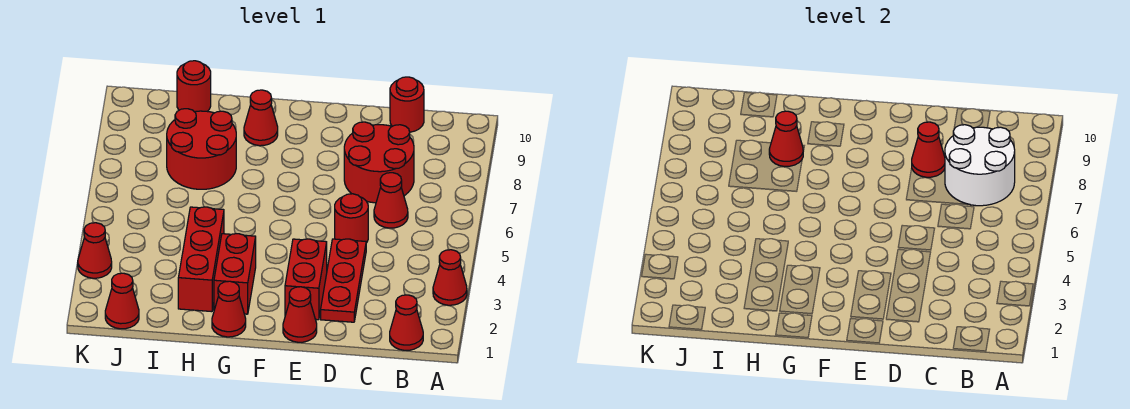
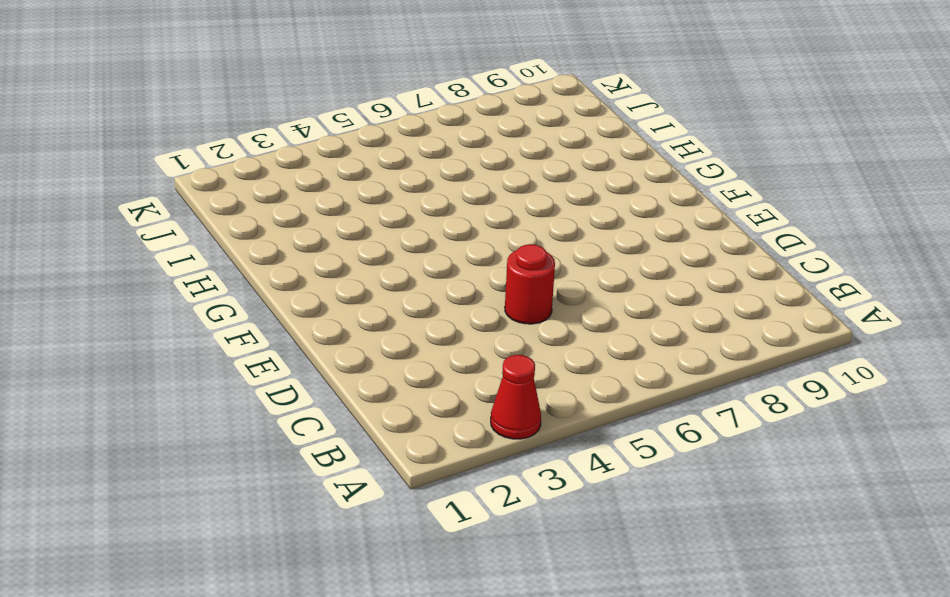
none -> red cone B1 level 1
none -> red cone C6 level 1
none -> red round brick C7:D8 level 1

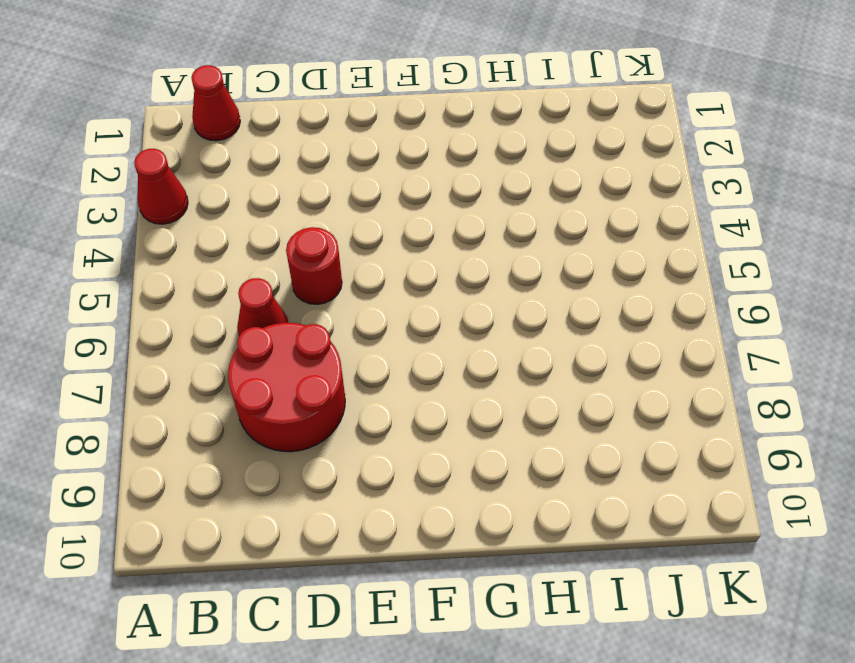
none -> red round brick C10 level 1
none -> red plate D2:D4 level 1
none -> red cone E1 level 1

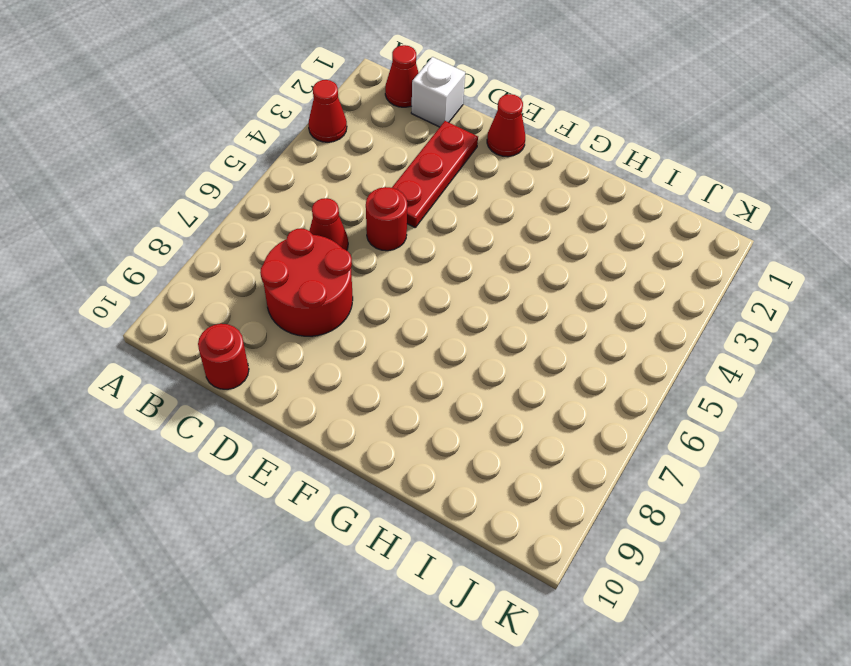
white brick C1 level 1 -> none
none -> red brick E2:E3 level 1
none -> red cone G1 level 1
none -> red brick G2:G3 level 1

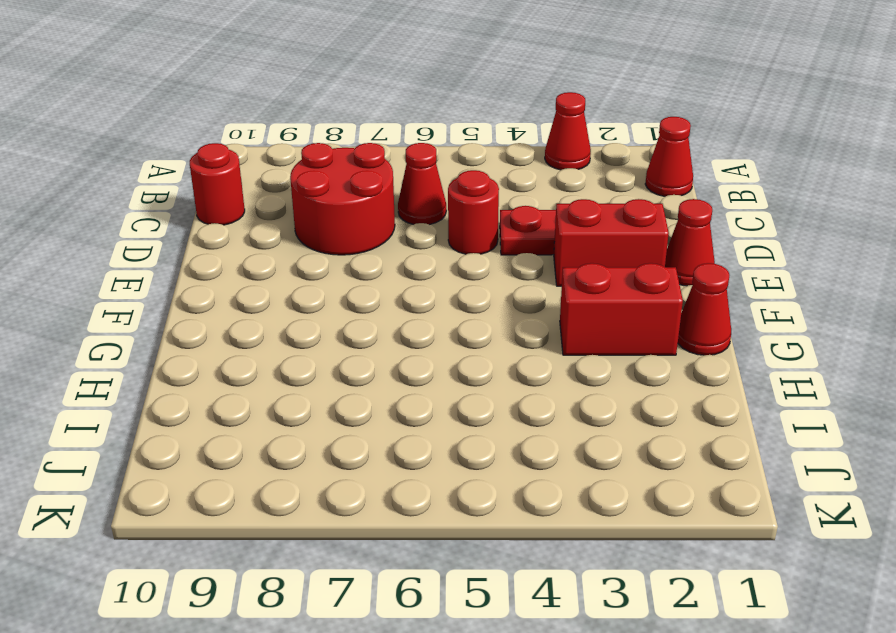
none -> red cone G9 level 1
none -> red brick H2:H4 level 1
none -> red round brick H7:I8 level 1

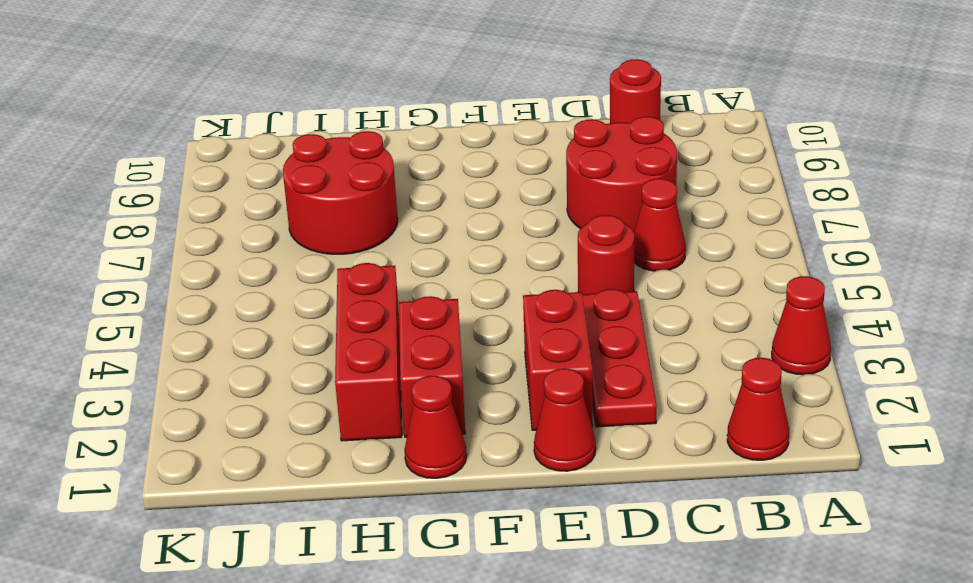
none -> red cone G9 level 1
none -> red round brick I10 level 1
none -> red cone J1 level 1

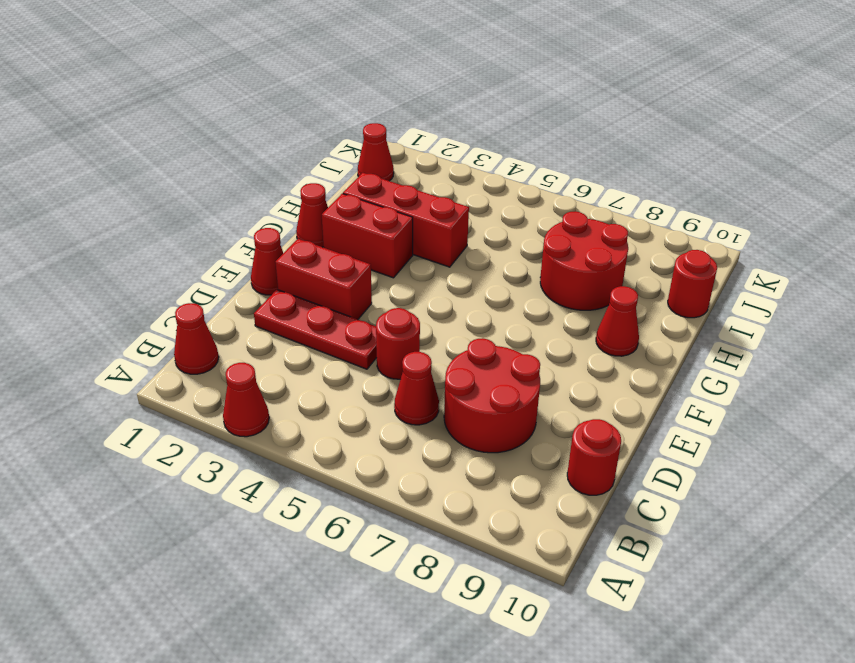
none -> red cone K3 level 1
none -> white round brick B7:C8 level 2
none -> red cone D8 level 2

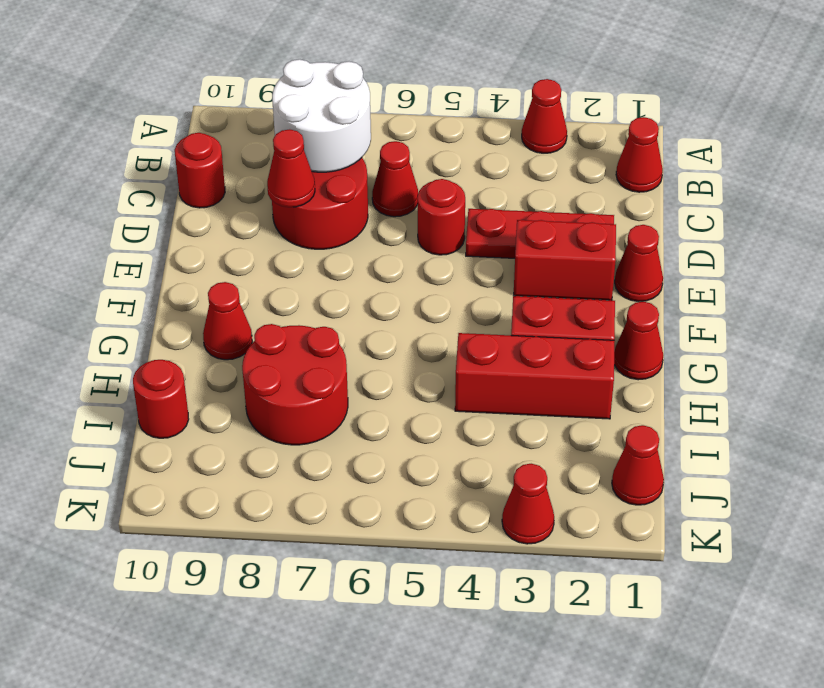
none -> red cone H8 level 2

